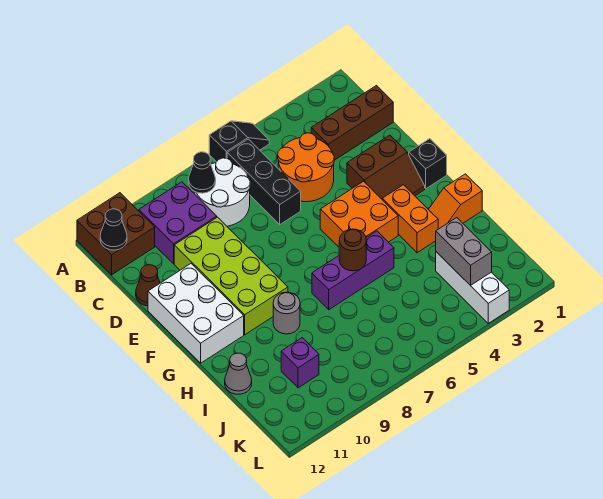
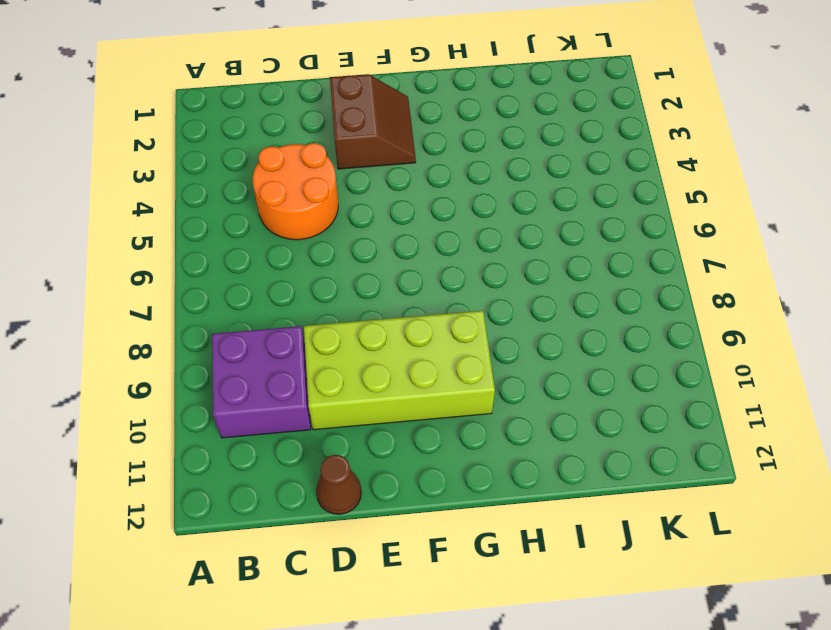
none -> black slope A5:A6 level 1 top 6
none -> brown brick A11:B12 level 1
none -> black brick B6:D6 level 1

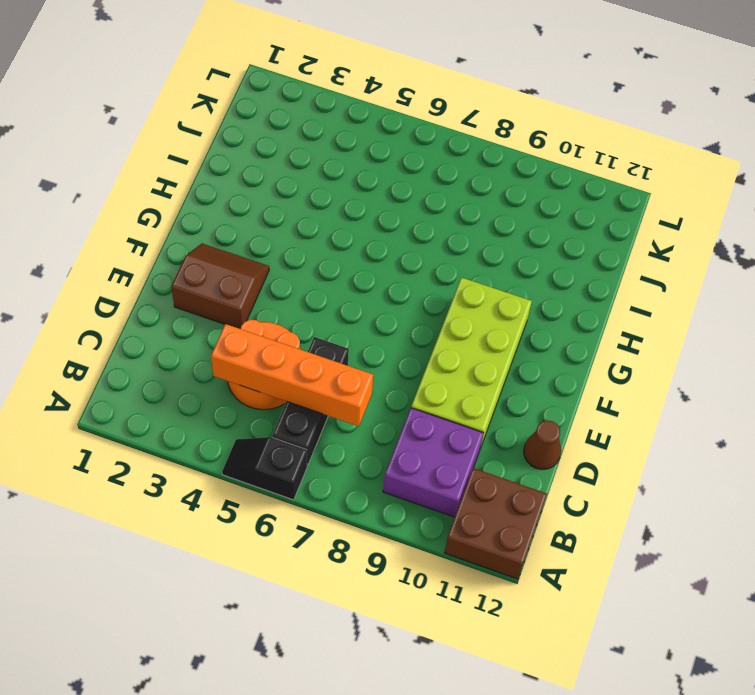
orange brick C4:C7 level 2 -> none
none -> white round brick B7:C8 level 1
none -> brown brick C1:C3 level 1
none -> white brick E11:G12 level 1

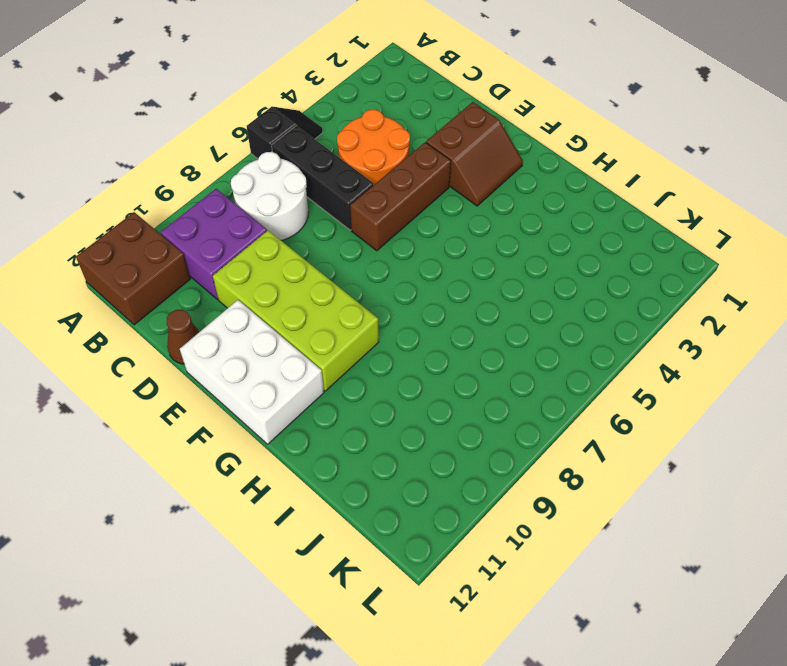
brown brick E4:E6 level 1 -> brown brick C1:C3 level 1
none -> black brick F1 level 1
none -> orange brick F4:G5 level 1
none -> orange brick G3:H3 level 1

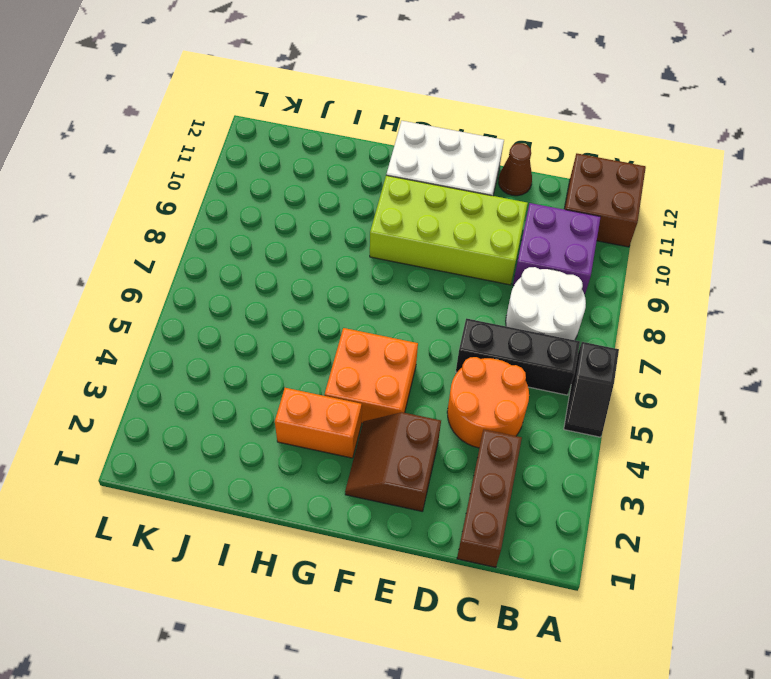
none -> black brick F1 level 1
none -> orange slope H1:H2 level 1 top 1
none -> purple brick H5:H7 level 1

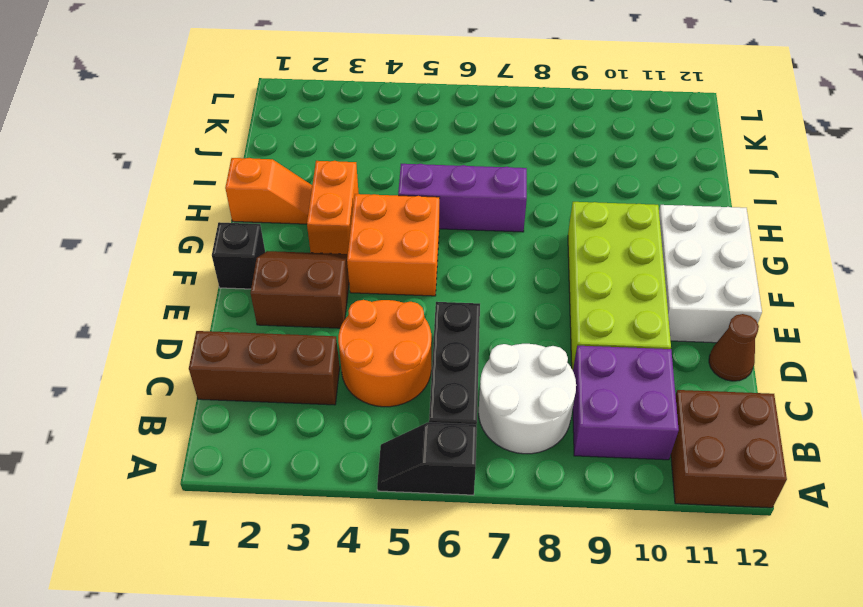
none -> grey round brick H9 level 1
none -> grey cone I12 level 1
none -> white brick J3:L3 level 1

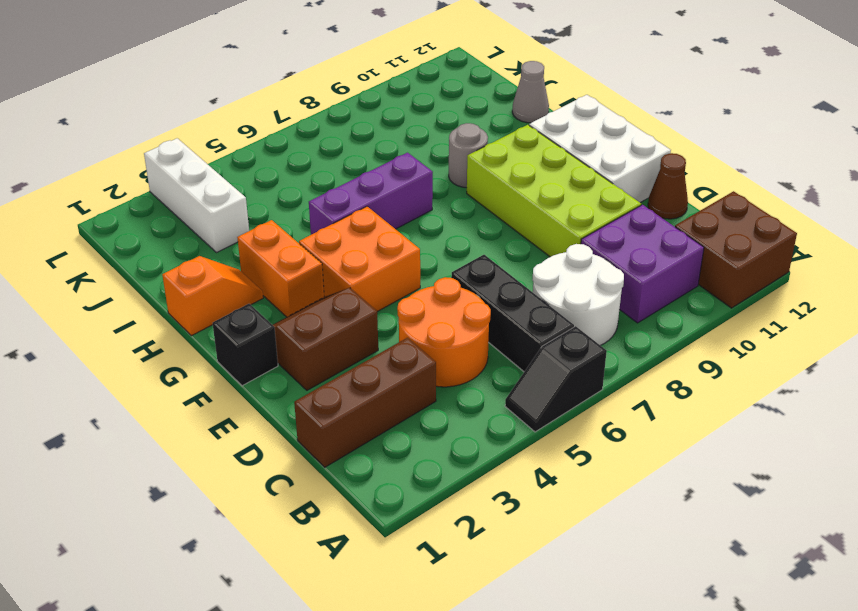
none -> purple brick J10 level 1
none -> black cone B8 level 2
none -> black cone B12 level 2

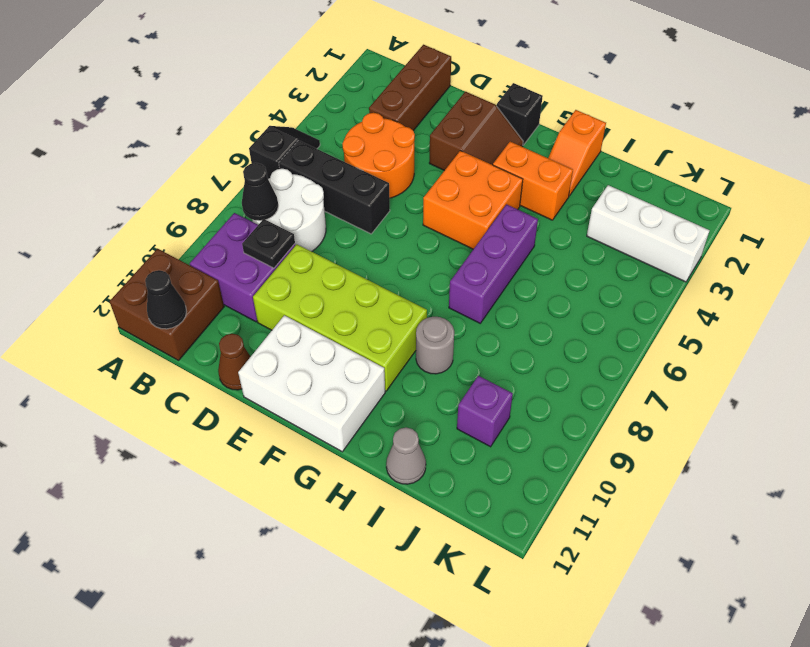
black plate C9 level 2 -> none
none -> brown round brick H6 level 2
none -> grey brick J3:K3 level 2

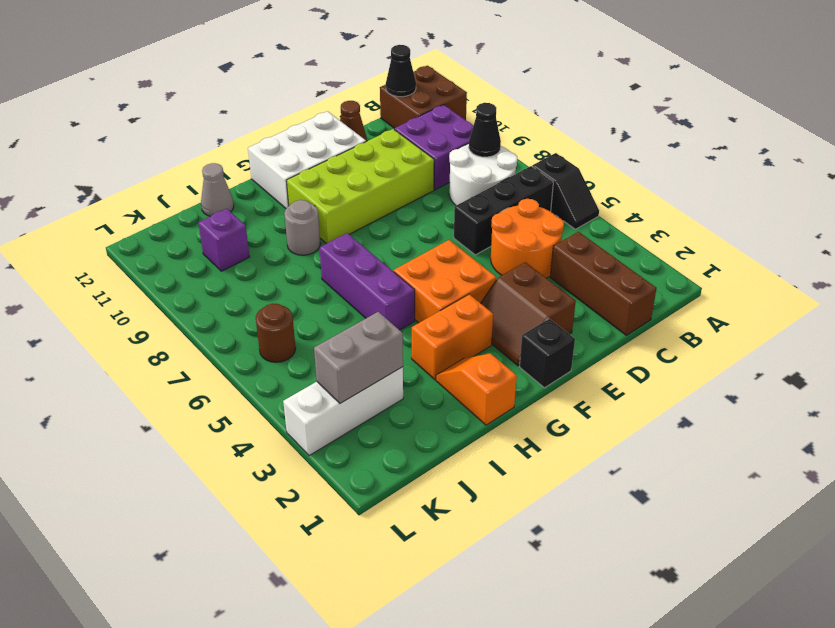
brown round brick K6 level 1 -> brown round brick H6 level 2

